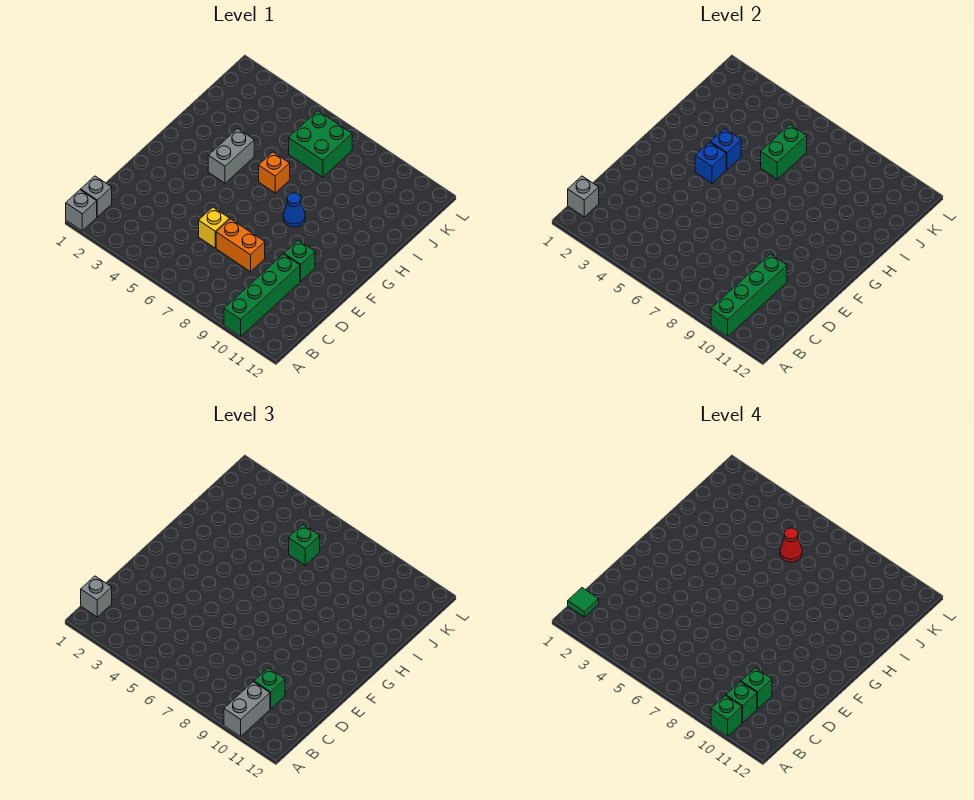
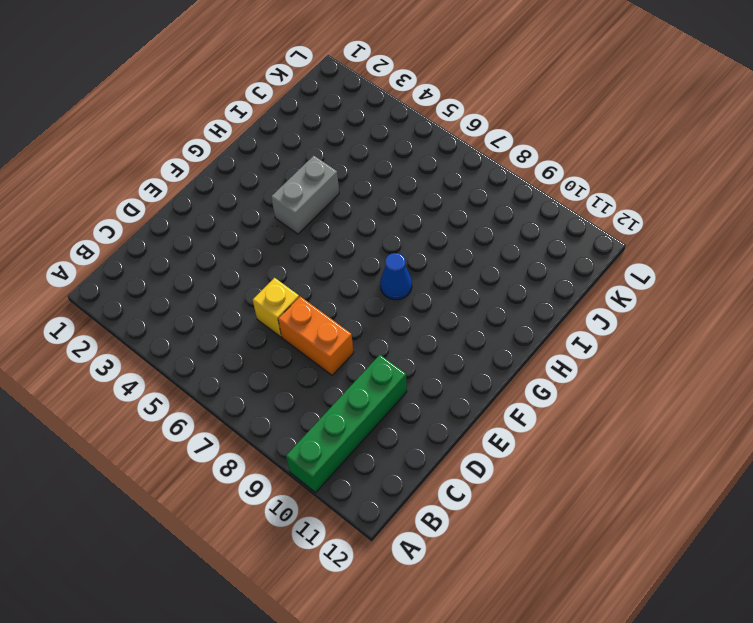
none -> grey brick A1 level 1
none -> grey brick B1 level 1
none -> green brick E10 level 1

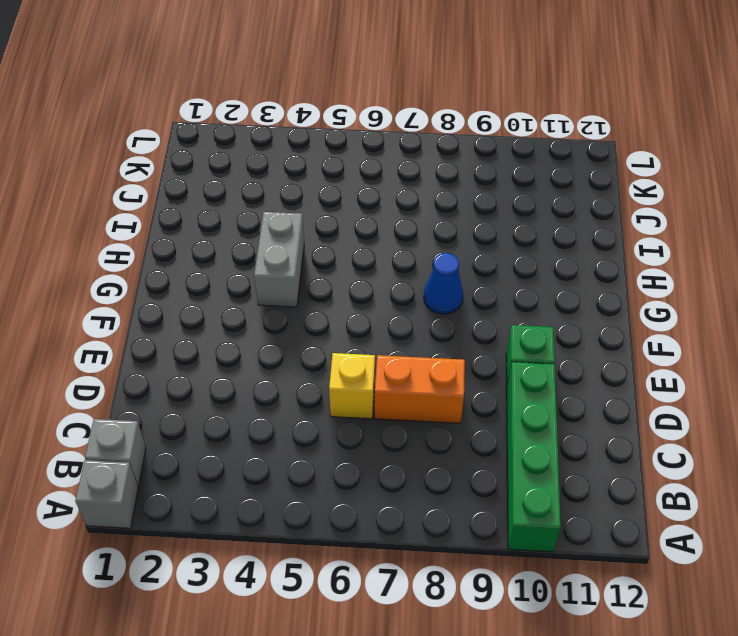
none -> orange brick H6 level 1
none -> green brick J6:K7 level 1
none -> green brick A10:D10 level 2

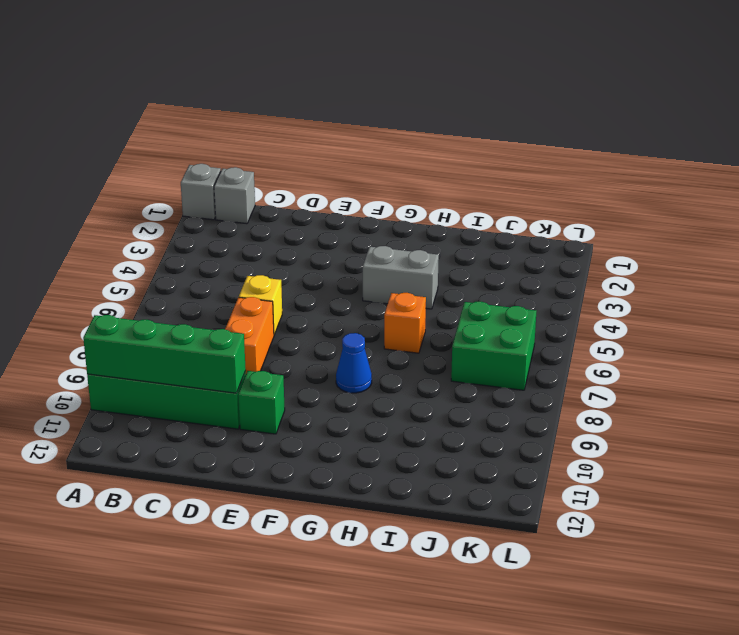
none -> grey brick B1 level 2
none -> blue brick G4 level 2
none -> blue brick H4 level 2

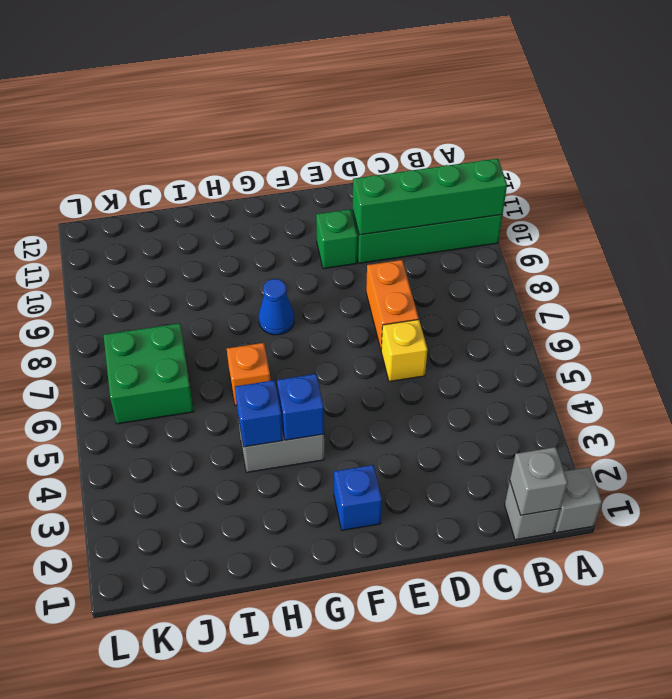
blue brick F2 level 1 -> none
none -> green brick I6:J6 level 2
none -> grey brick A10:B10 level 3
none -> grey brick B1 level 3

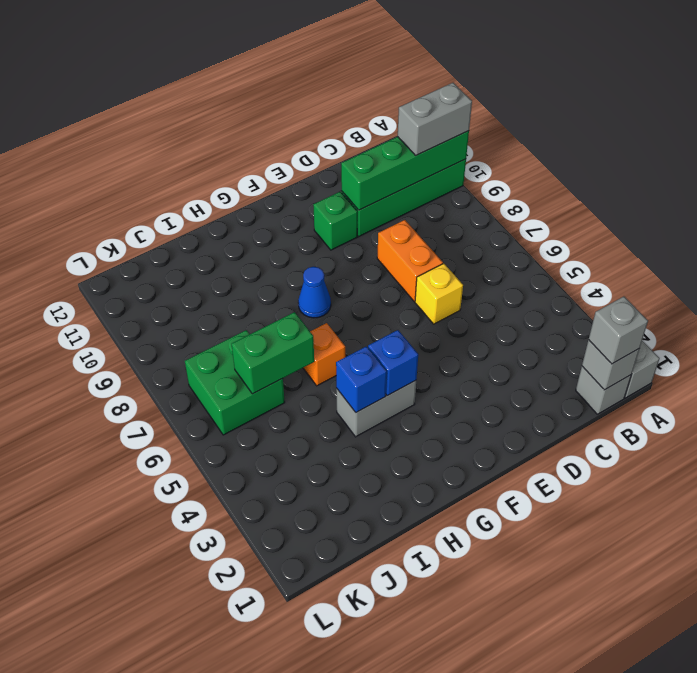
none -> green brick C10 level 3
none -> green brick J6 level 3
none -> green brick A10 level 4

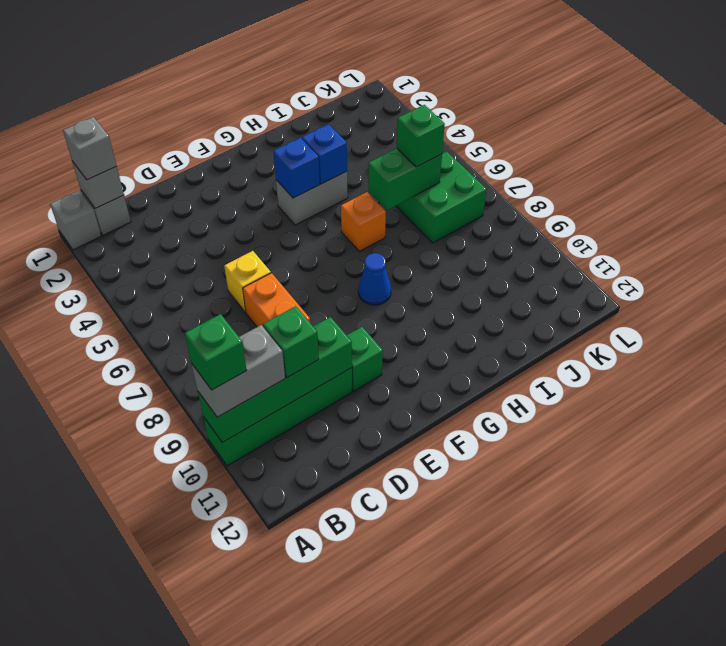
none -> green tile B1 level 4
none -> green brick B10 level 4
none -> green brick C10 level 4

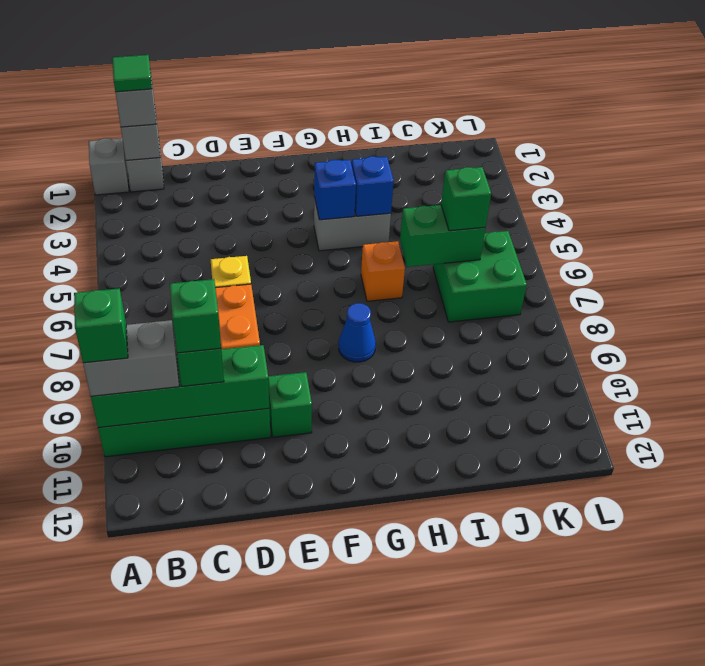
none -> green brick B10 level 4
none -> red cone J6 level 4

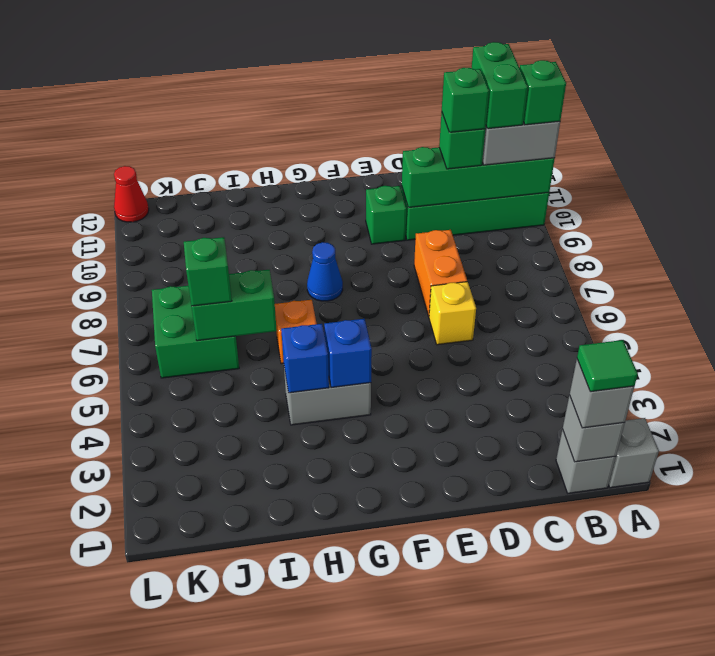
green brick B10:B11 level 4 -> green brick B10 level 4
red cone L12 level 1 -> red cone J6 level 4

